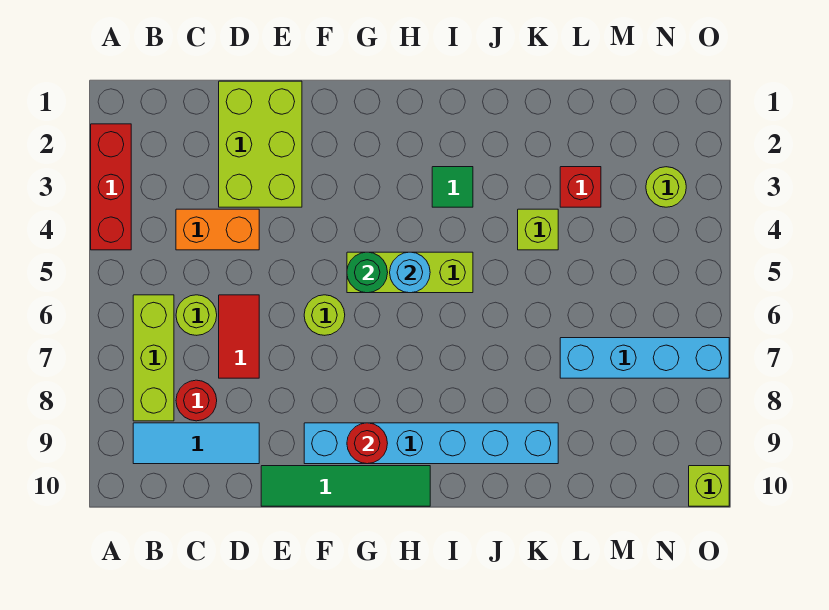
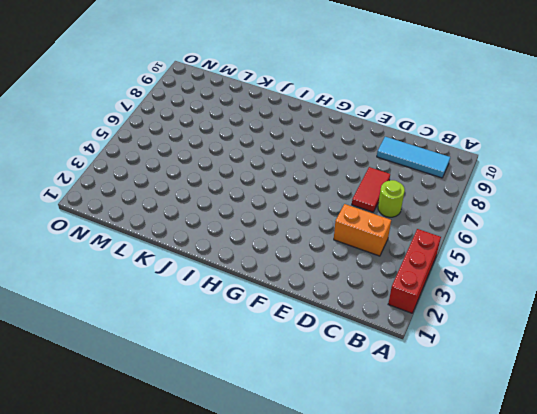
none -> lime brick B6:B8 level 1
none -> red round brick C8 level 1
none -> lime brick D1:E3 level 1

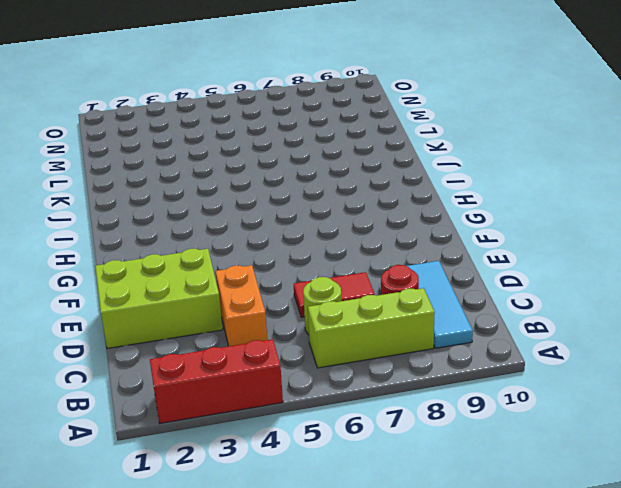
none -> green tile E10:H10 level 1
none -> lime round brick F6 level 1
none -> cyan brick F9:K9 level 1

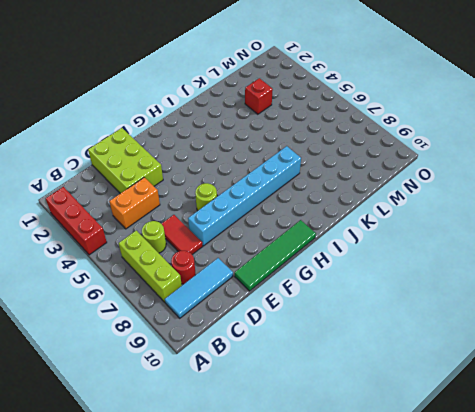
cyan brick E7:J7 level 1 -> cyan brick F9:K9 level 1
none -> lime brick G5:I5 level 1
none -> green tile I3 level 1
none -> lime brick K4 level 1

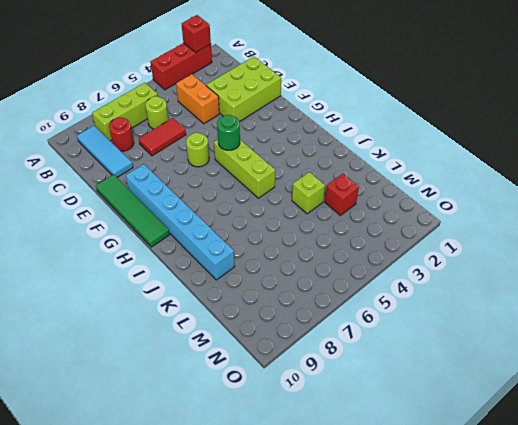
red brick A2 level 2 -> none
none -> green tile I3 level 1
none -> cyan brick L7:O7 level 1
none -> lime round brick N3 level 1

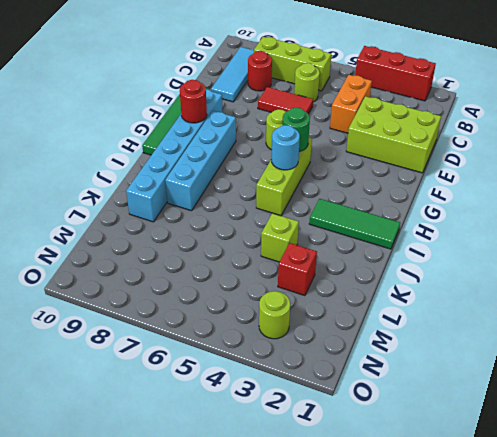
cyan brick G8:J8 level 1 -> cyan brick L7:O7 level 1
green tile I1:I3 level 1 -> green tile I3 level 1
none -> lime brick O10 level 1

